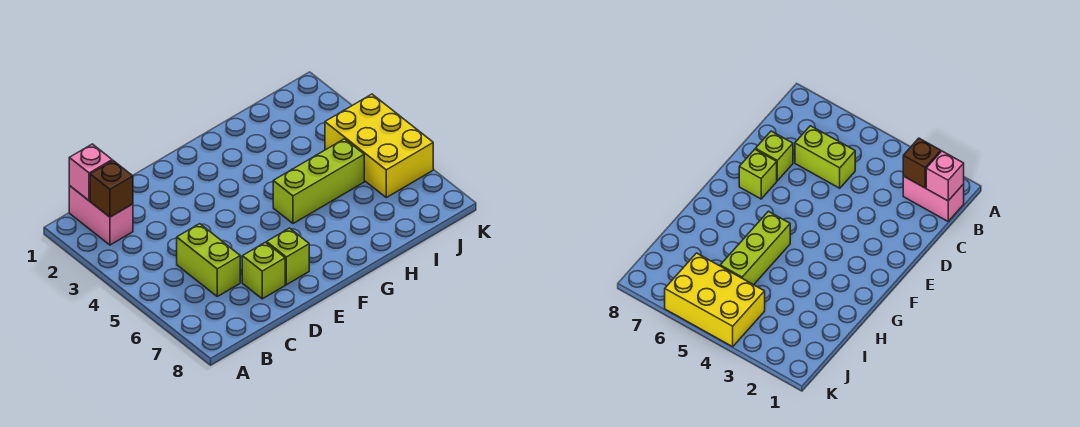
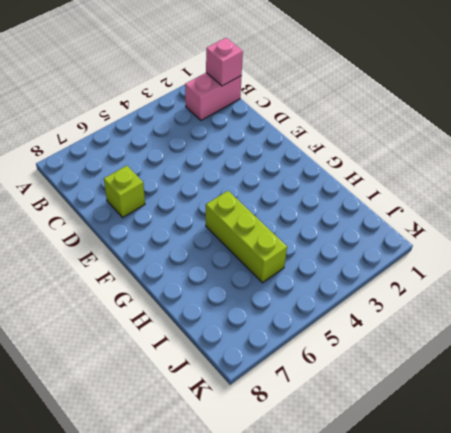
none -> lime brick C5:C6 level 1
none -> lime brick E7 level 1

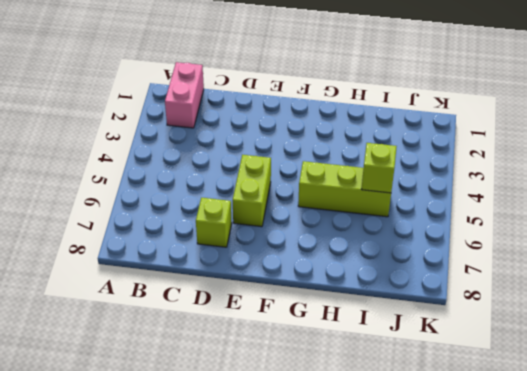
lime brick E5:E6 level 1 -> lime brick C5:C6 level 1
lime brick I5 level 2 -> lime brick E7 level 1
none -> yellow brick J4:K6 level 1
none -> pink brick B1 level 2

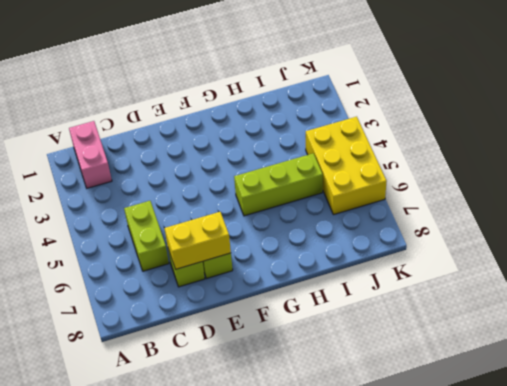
yellow brick D7:E7 level 2 -> none
none -> pink brick B1 level 2
none -> brown brick B2 level 2

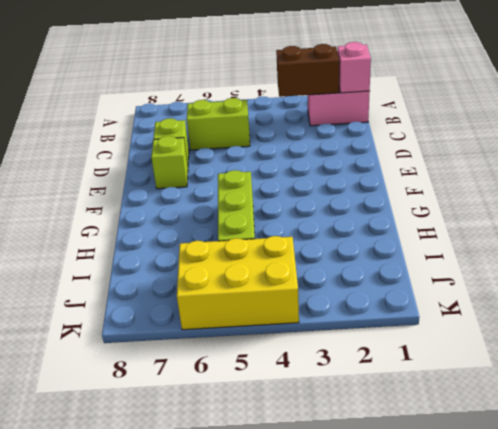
brown brick B2:B3 level 2 -> brown brick B2 level 2

